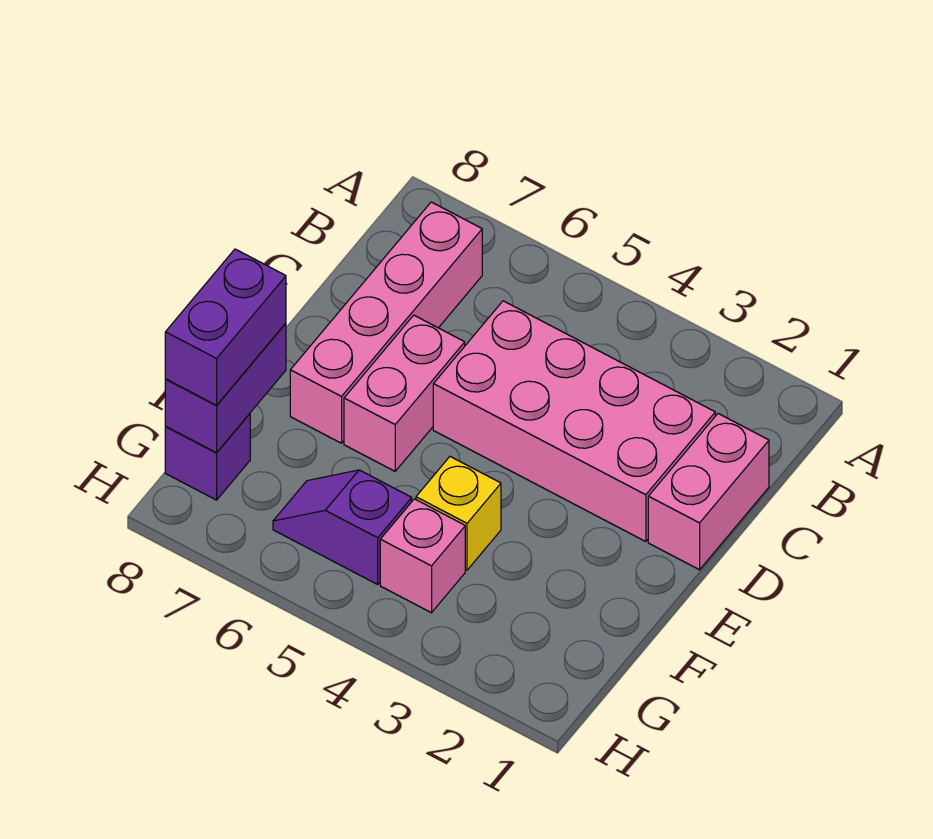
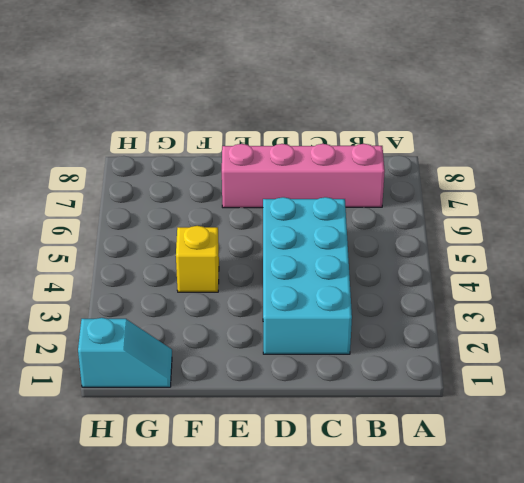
cyan brick C2:D5 level 1 -> pink brick C2:D5 level 1
cyan slope G1:H1 level 1 top H -> none
none -> pink brick C1:D1 level 1
none -> pink brick D6:E6 level 1

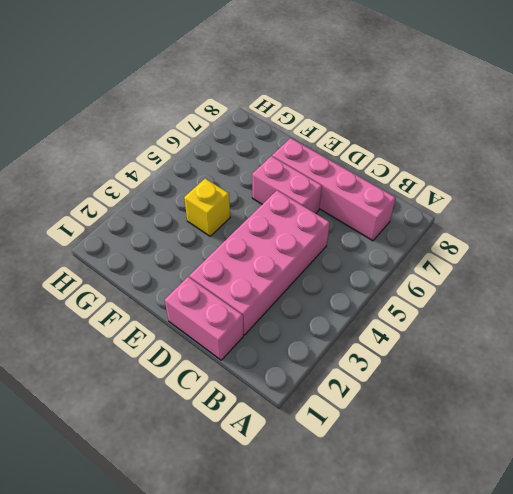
none -> pink brick G4 level 1
none -> purple slope G5:G6 level 1 top 5

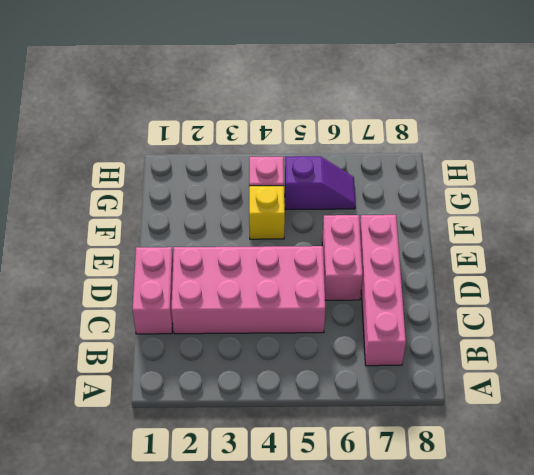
none -> purple brick G8 level 1
none -> purple brick F8:G8 level 2

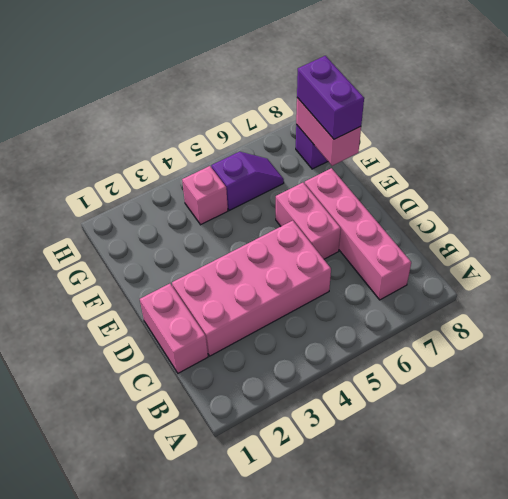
pink brick F8:G8 level 2 -> purple brick F8:G8 level 2
none -> yellow brick F4 level 1

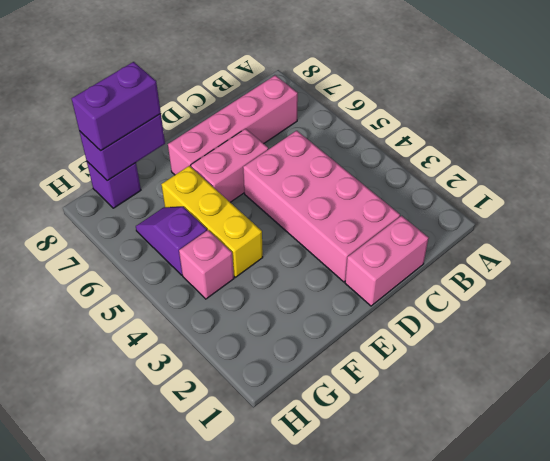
yellow brick F4:F6 level 1 -> yellow brick F4 level 1

